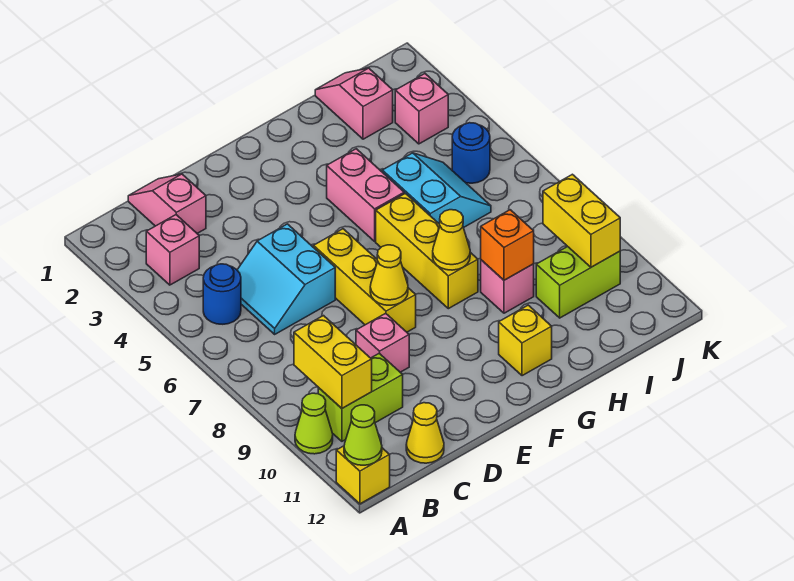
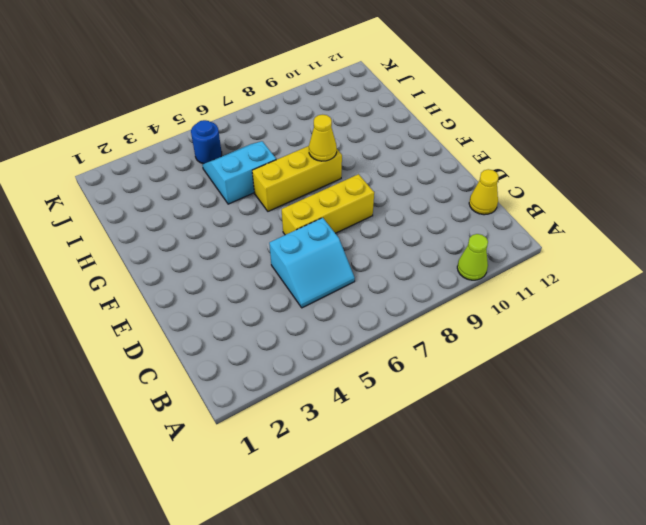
none -> yellow brick A12 level 1
none -> pink brick B3 level 1
none -> blue round brick B5 level 1

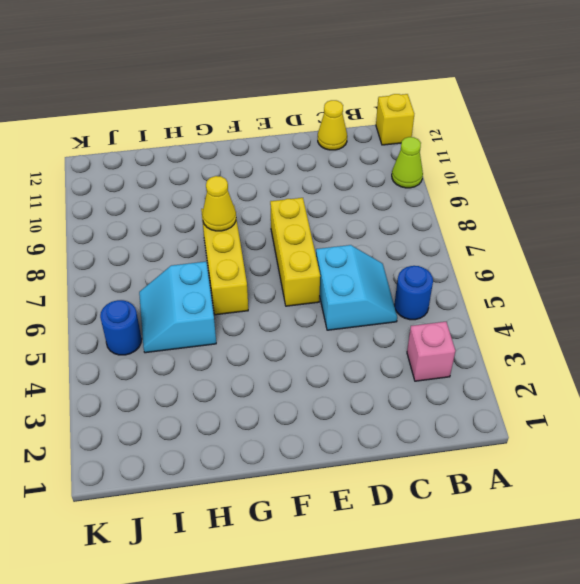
none -> lime brick B10:C10 level 1
none -> pink slope C1:C2 level 1 top 2
none -> pink brick D9 level 1

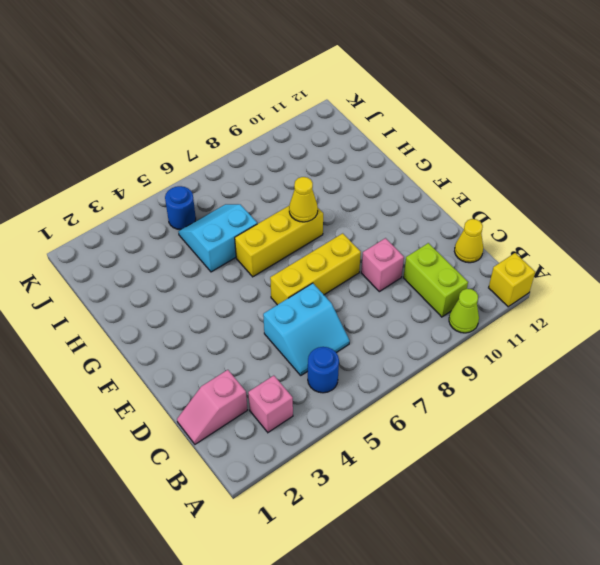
none -> pink brick G4:G5 level 1
none -> yellow brick G11 level 1
none -> pink brick H9 level 1

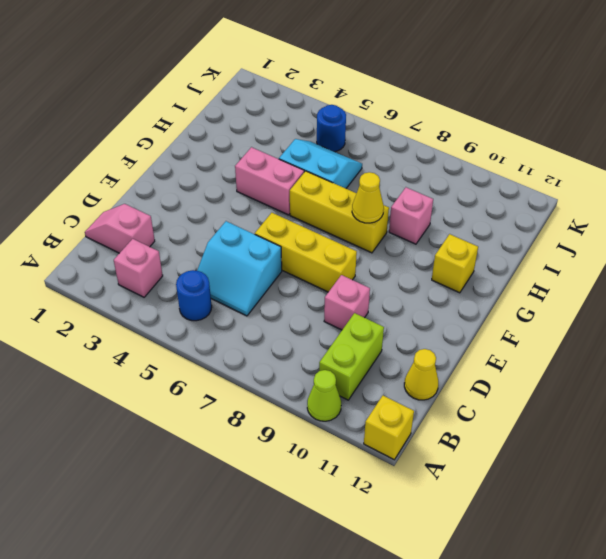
none -> pink slope I1:I2 level 1 top 2
none -> lime brick I10:J10 level 1
none -> pink brick J3 level 1

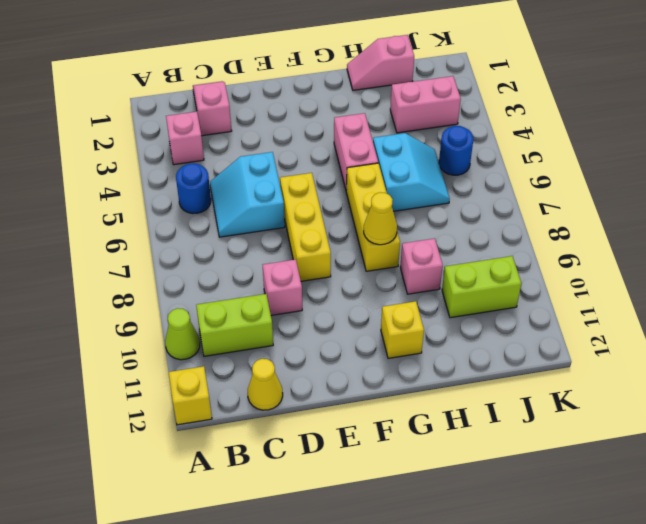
pink slope H1:I1 level 1 top I -> pink slope I1:I2 level 1 top 2
pink brick I3:J3 level 1 -> pink brick J3 level 1
none -> lime cone A12 level 2
none -> yellow brick B9:B10 level 2
none -> yellow cone E8 level 2

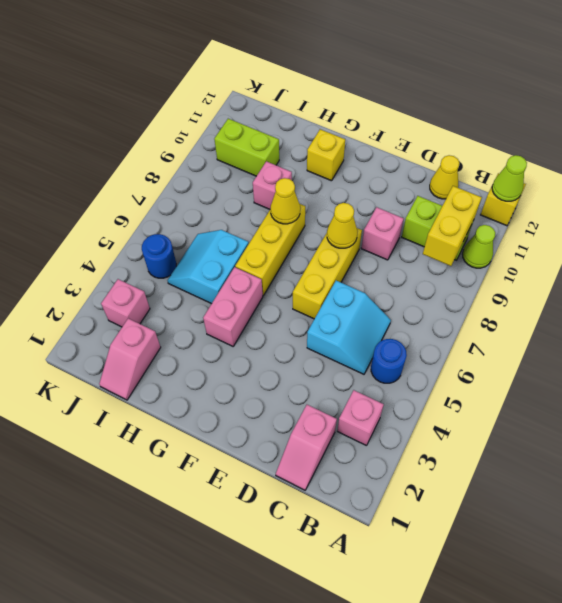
none -> orange brick H9 level 2
none -> yellow brick J9:J10 level 2

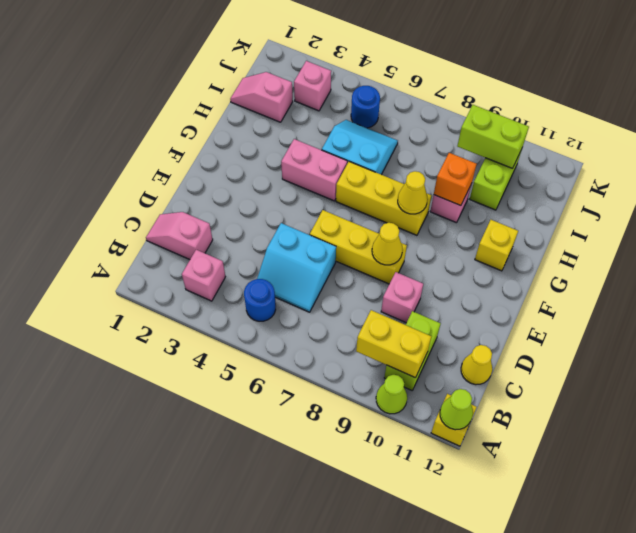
lime brick J9:J10 level 2 -> yellow brick J9:J10 level 2

